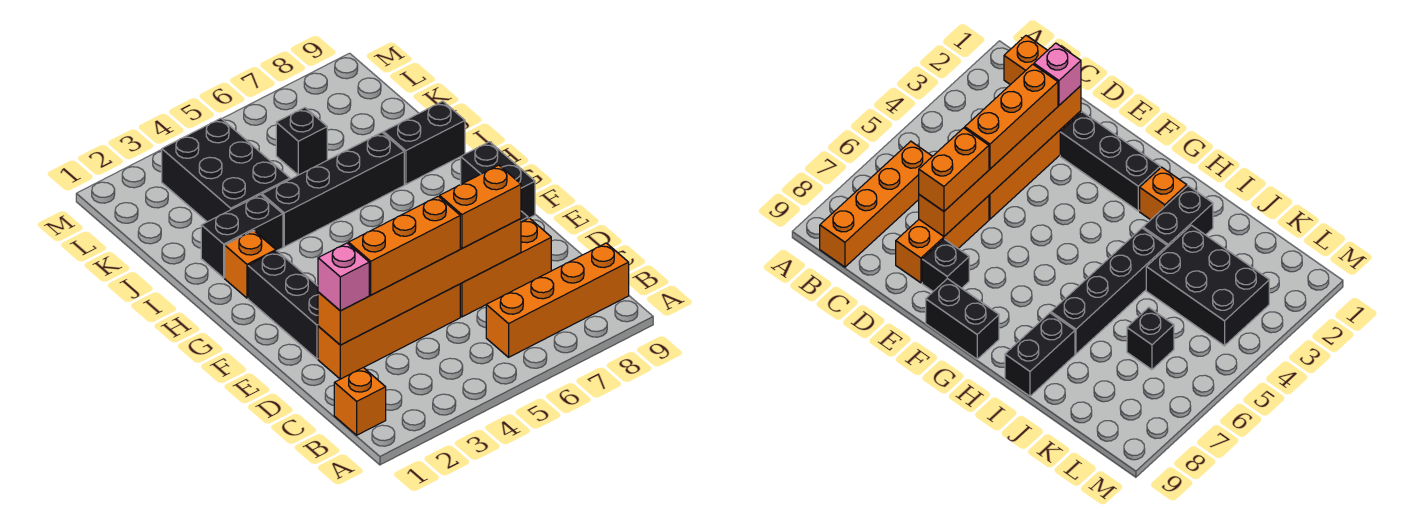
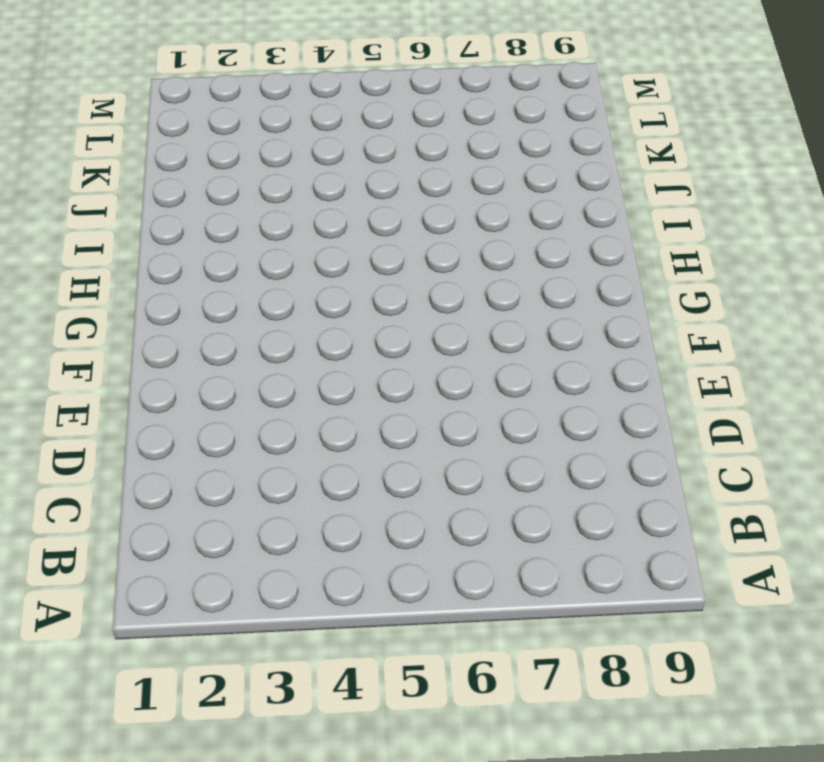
none -> orange brick B1 level 1
none -> orange brick B6:B9 level 1
none -> orange brick D2:D5 level 1

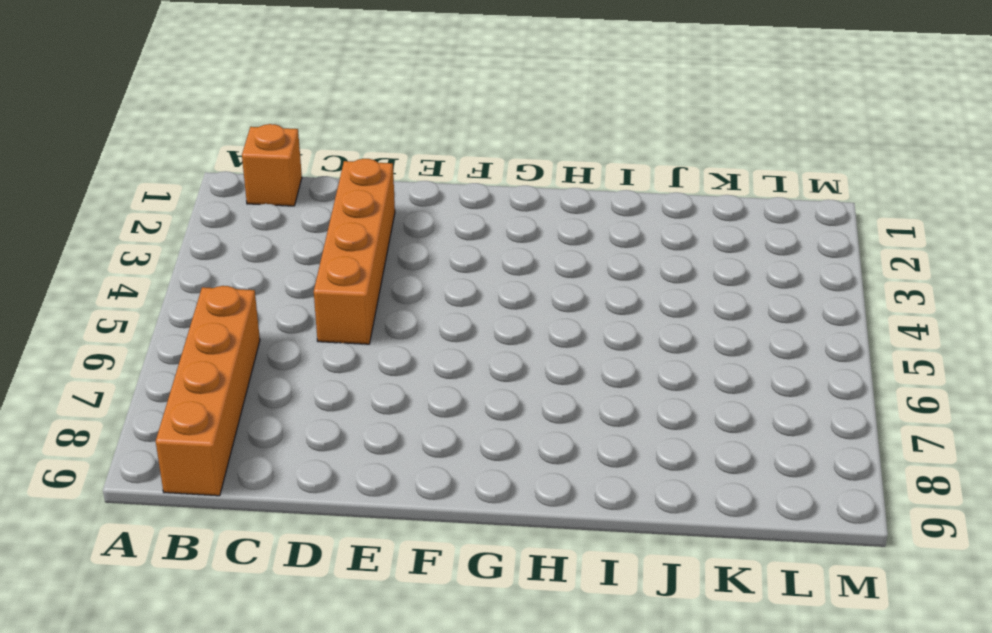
none -> orange brick D6:D8 level 1
none -> black brick E2:G2 level 1
none -> black brick E8 level 1

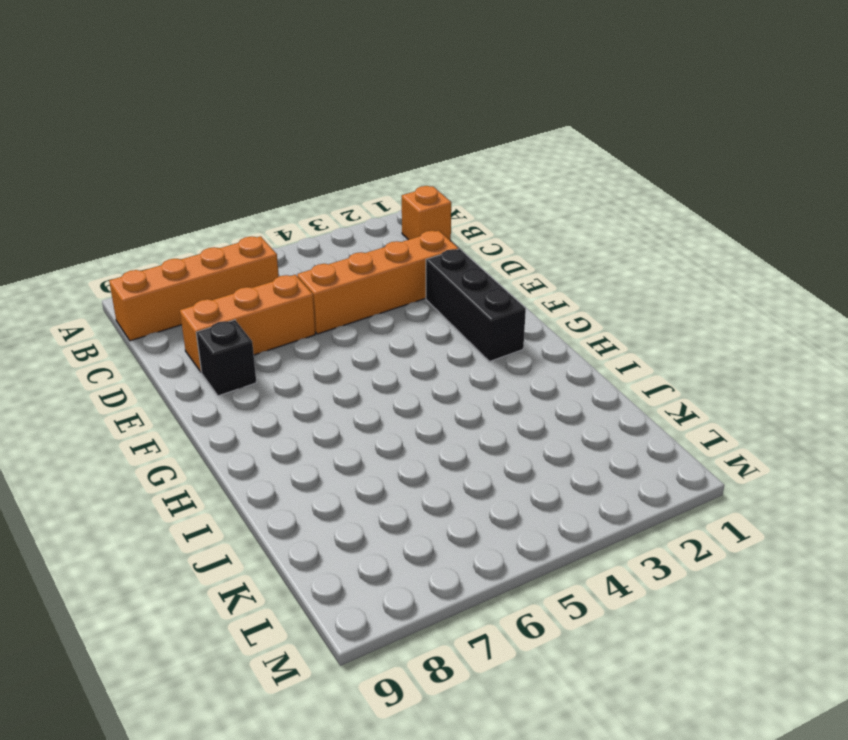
none -> black brick F9:G9 level 1
none -> orange brick H2 level 1
none -> black brick I2:I3 level 1

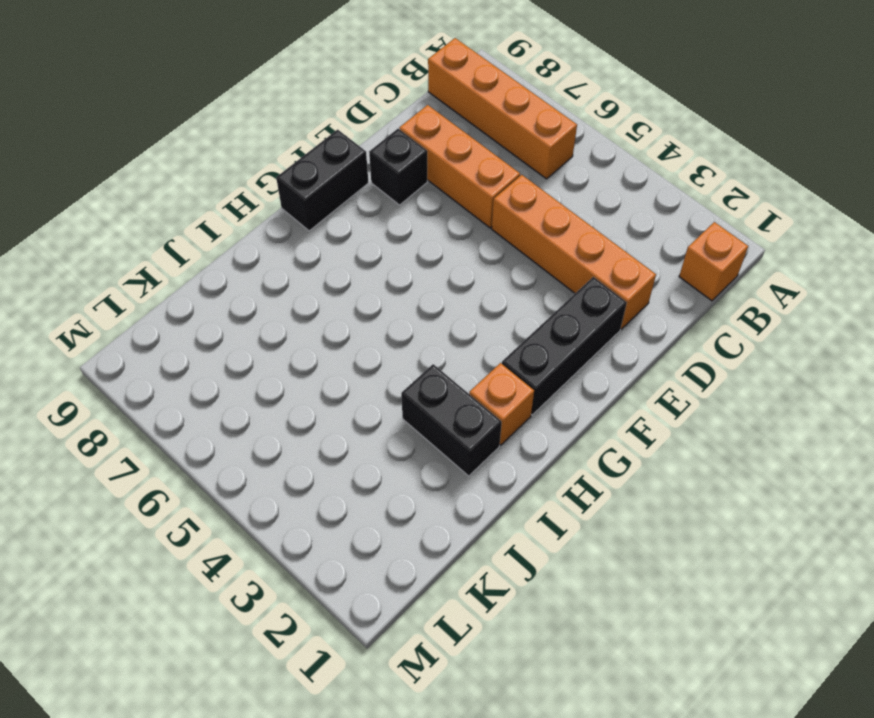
none -> black brick I4:I7 level 1
none -> black brick I8:I9 level 1
none -> black brick J3:L4 level 1

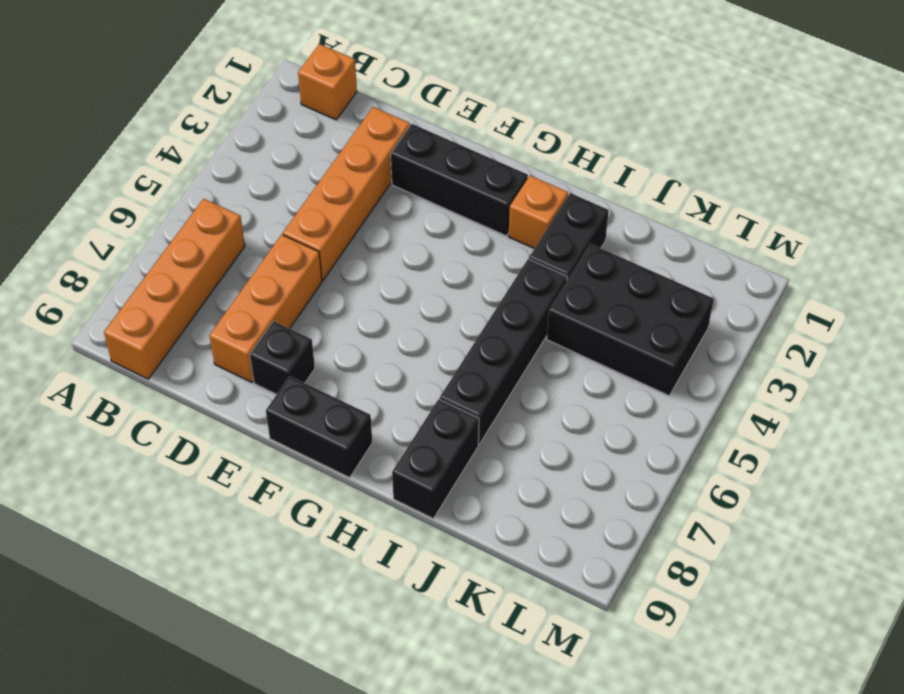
none -> black brick K6 level 1
none -> orange brick D2:D7 level 2
none -> pink brick D2 level 3

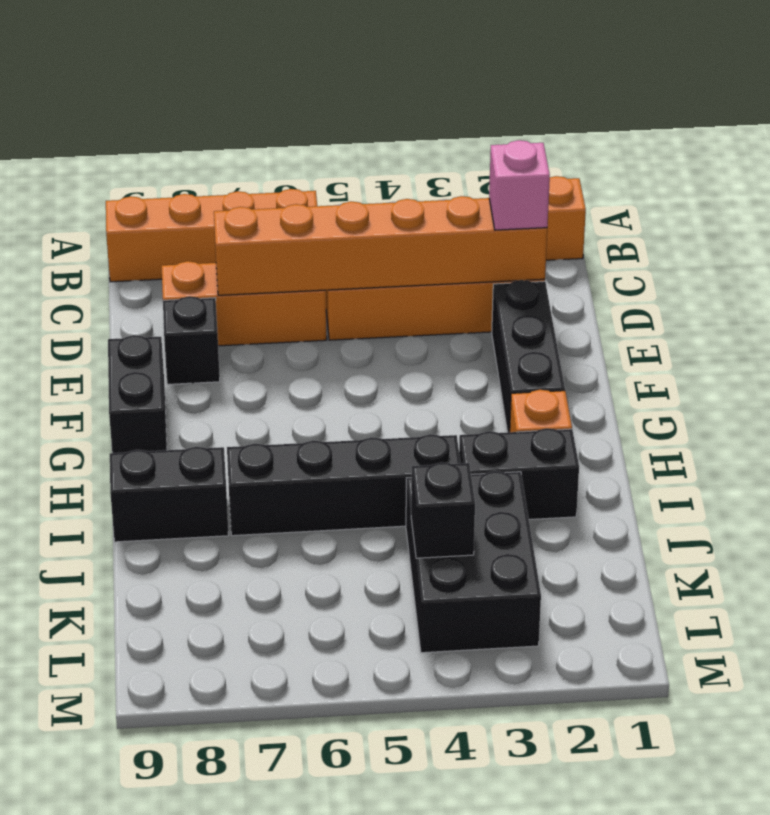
black brick K4 level 2 -> black brick K6 level 1
none -> orange brick D3:D5 level 3
none -> orange brick D6:D7 level 3

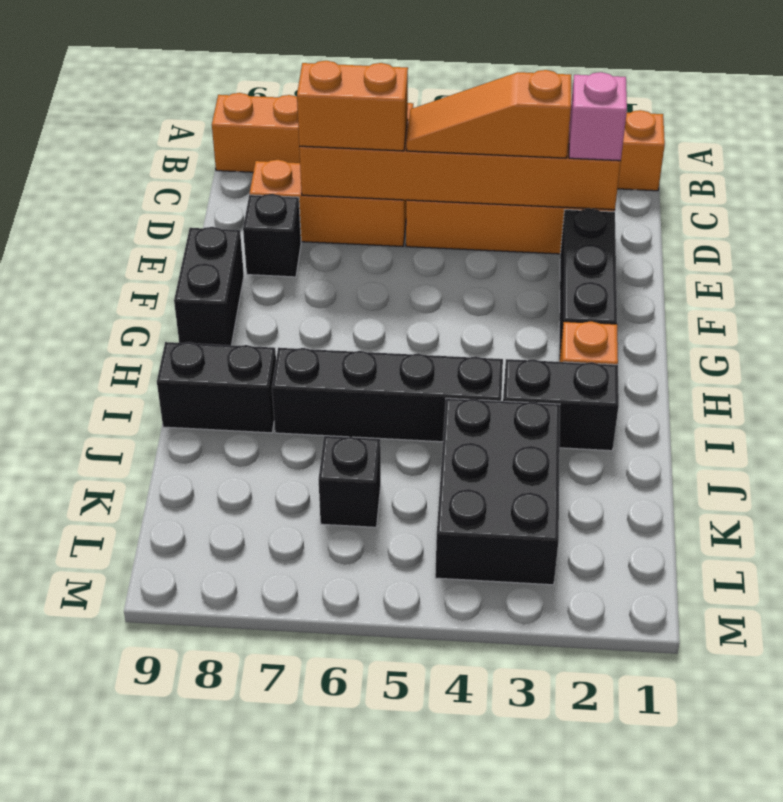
orange slope D3:D5 level 3 top 3 -> orange brick D3:D5 level 3

